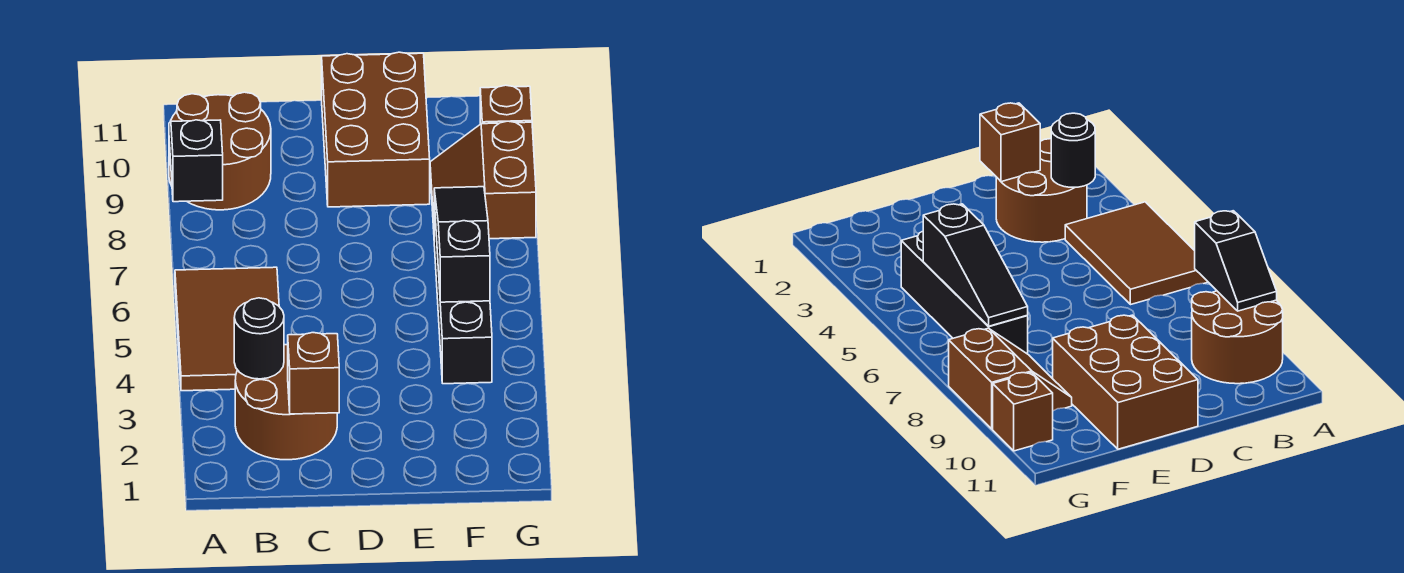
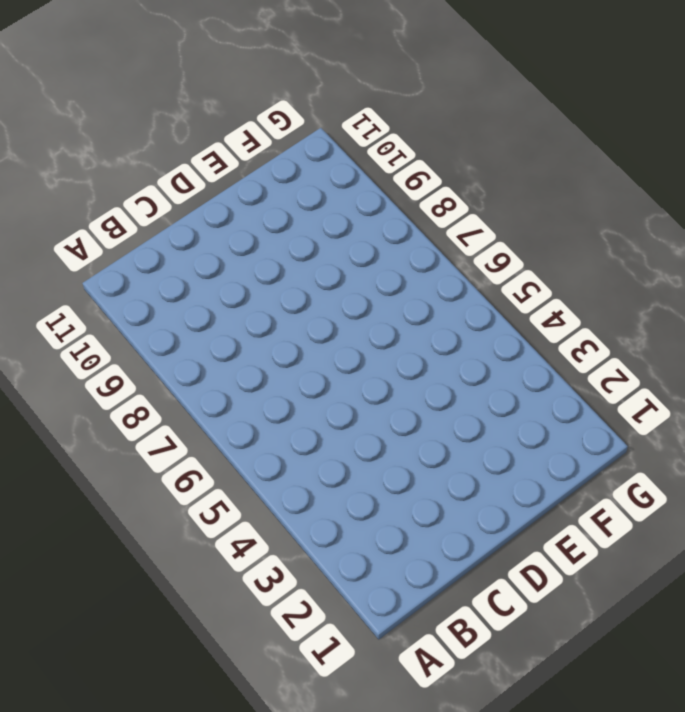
none -> brown tile A4:B6 level 1
none -> brown round brick A9:B10 level 1

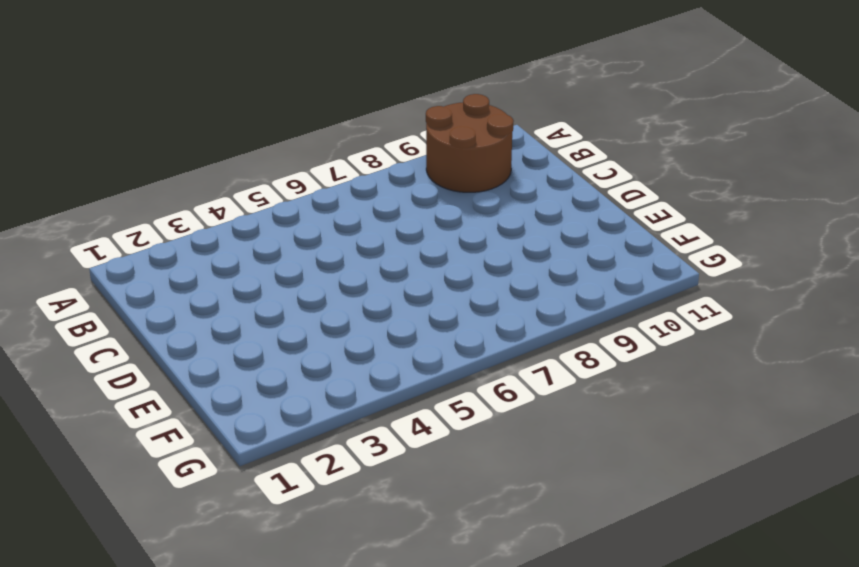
none -> brown tile A4:B6 level 1
none -> brown round brick B2:C3 level 1

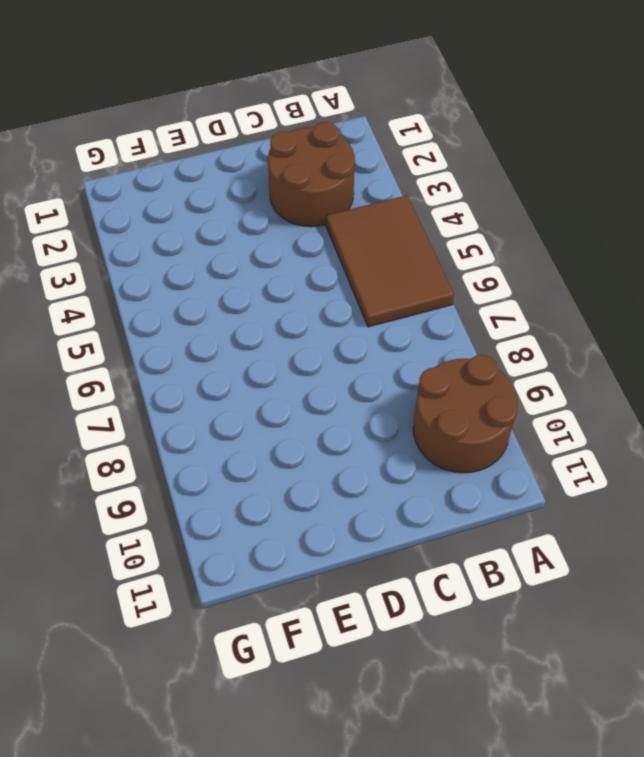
none -> brown brick D9:E11 level 1
none -> black brick F4:F7 level 1

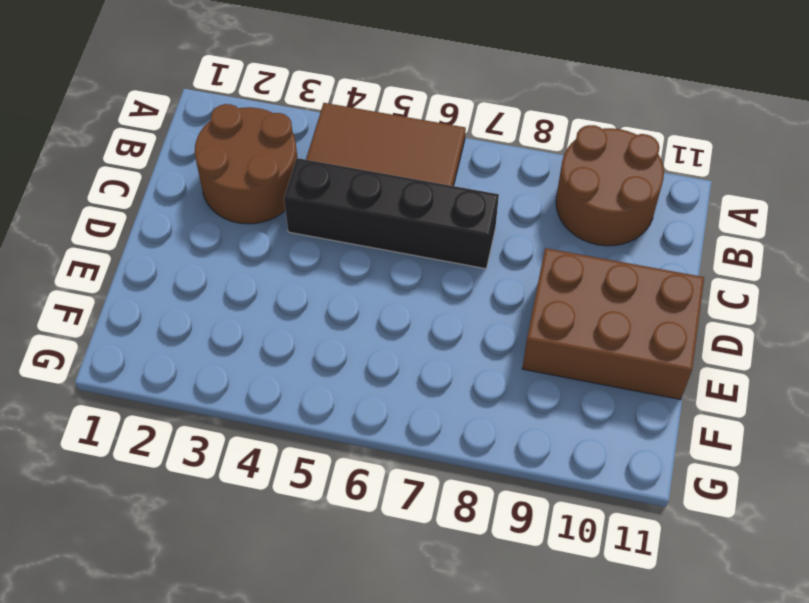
black brick C4:C7 level 1 -> black brick F4:F7 level 1
none -> brown slope F8:G9 level 1 top G
none -> brown brick G10 level 1

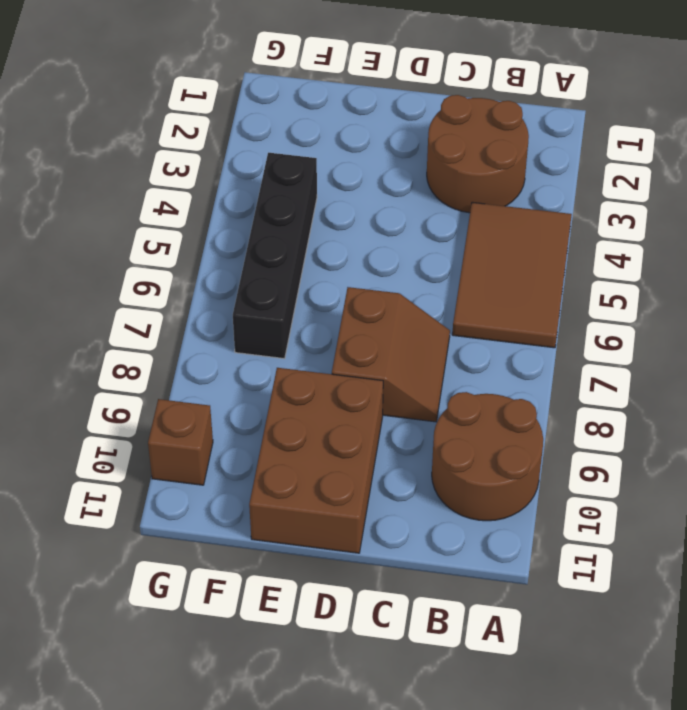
brown slope C7:D8 level 1 top D -> brown slope F8:G9 level 1 top G
none -> black slope A8:A9 level 2 top 8
none -> black round brick B3 level 2

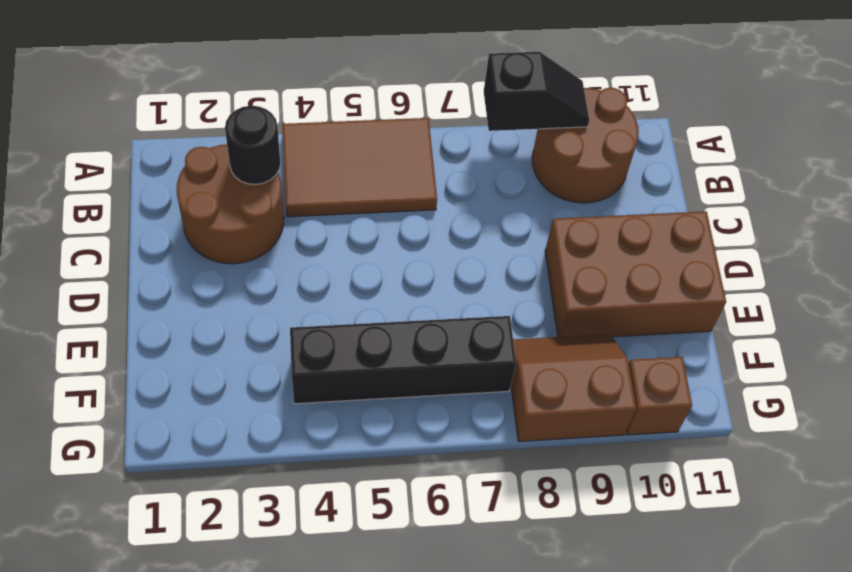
none -> brown brick C2 level 2
none -> black slope F5:F7 level 2 top 5

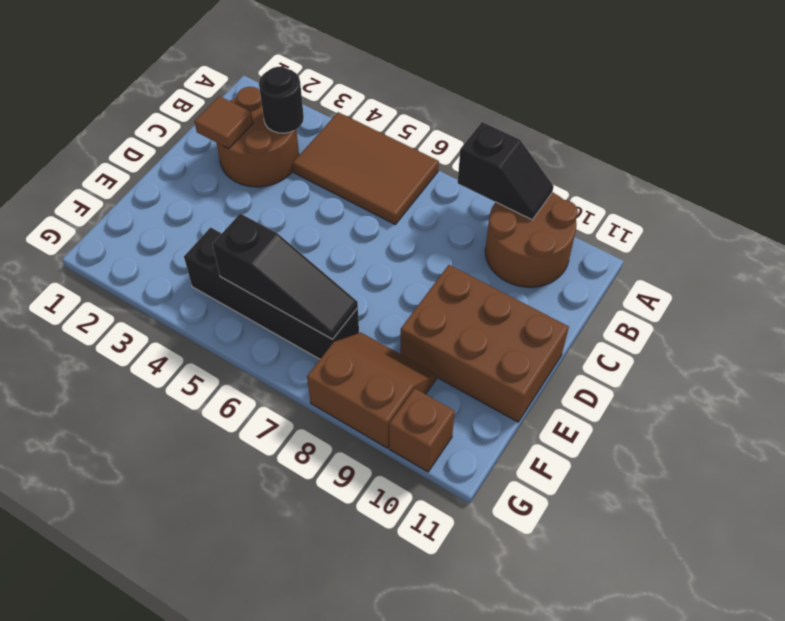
brown tile C2 level 2 -> brown brick C2 level 2

